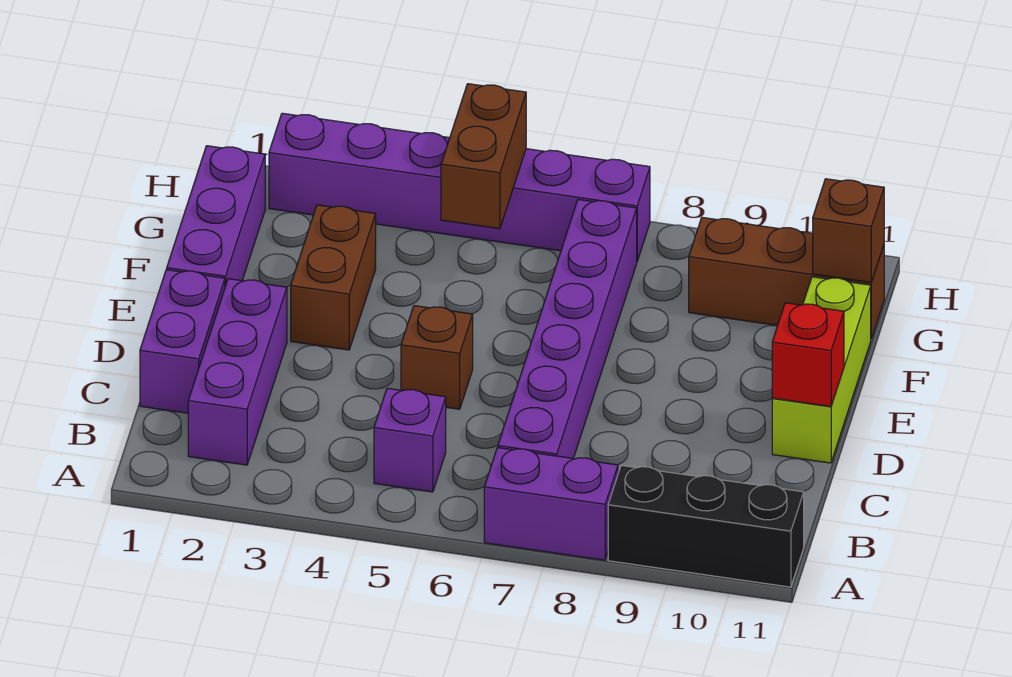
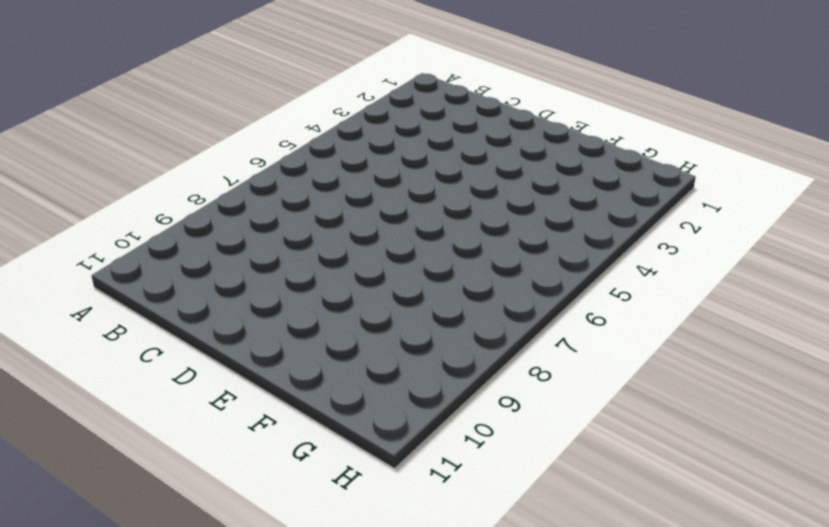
none -> purple brick A7:A8 level 1
none -> black brick A9:A11 level 1
none -> purple brick B2:D2 level 1

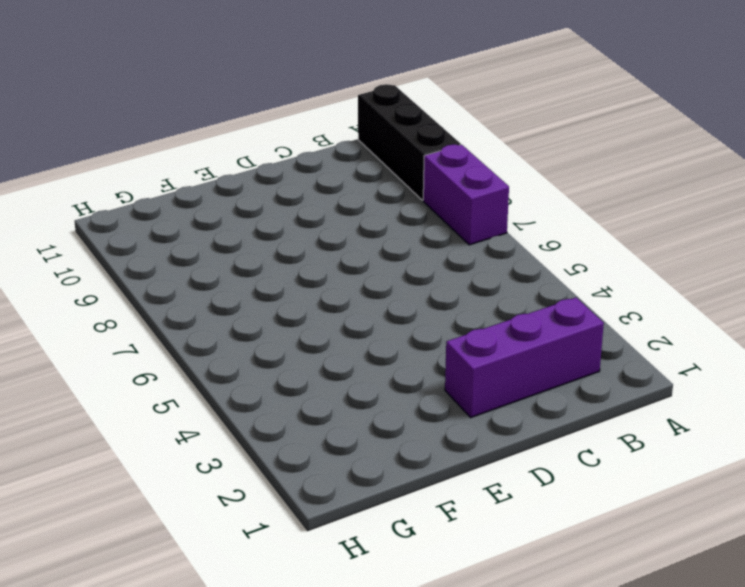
none -> purple brick B5 level 1
none -> purple brick B7:G7 level 1
none -> purple brick C1:D1 level 1

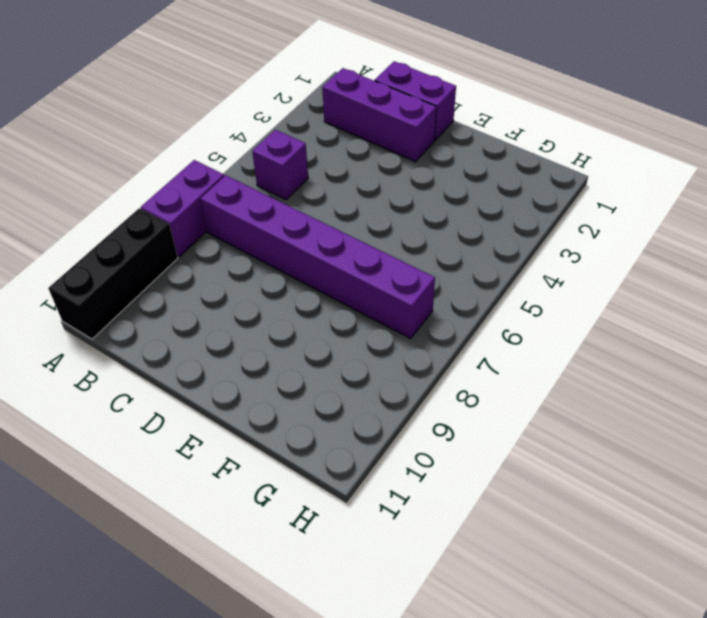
none -> brown brick D5 level 1
none -> lime brick D11:F11 level 1
none -> purple brick E1:G1 level 1

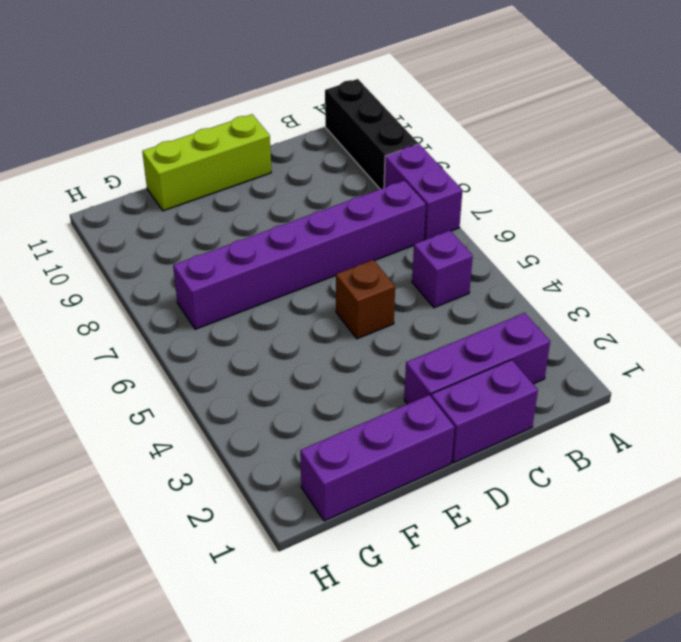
none -> brown brick E3:F3 level 1
none -> brown brick G9:G11 level 1
none -> purple brick H2:H7 level 1

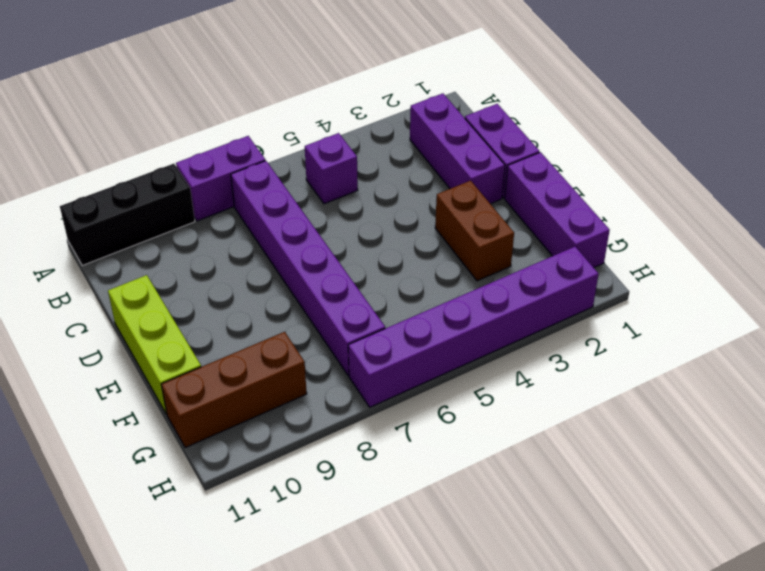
none -> brown brick D5 level 1
none -> red brick D11 level 2
none -> brown brick G5:H5 level 2

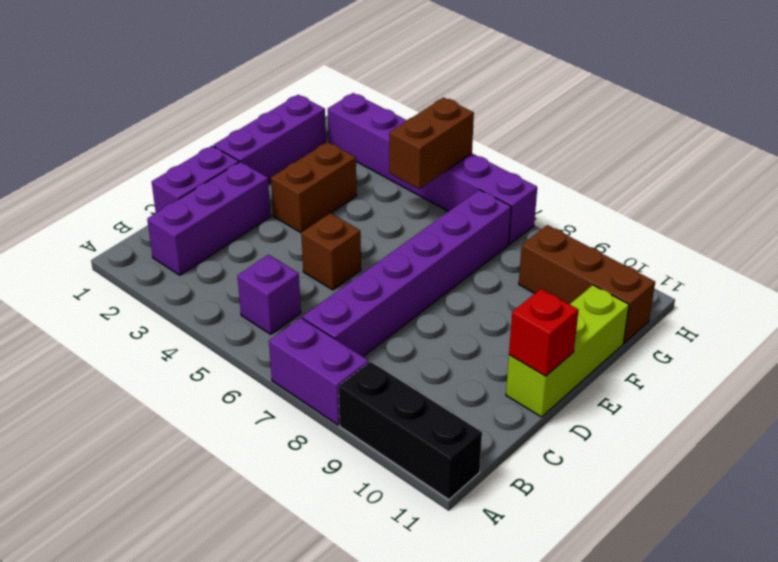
none -> brown brick G11 level 2

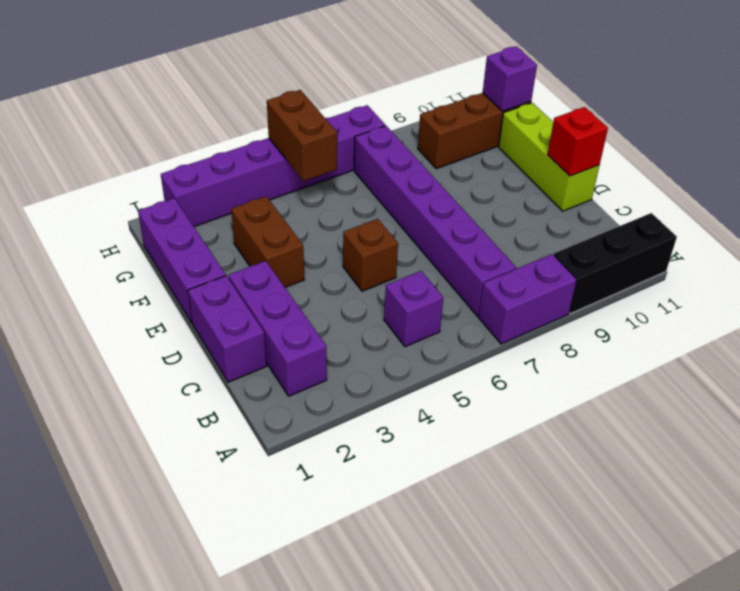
purple brick G11 level 2 -> brown brick G11 level 2

